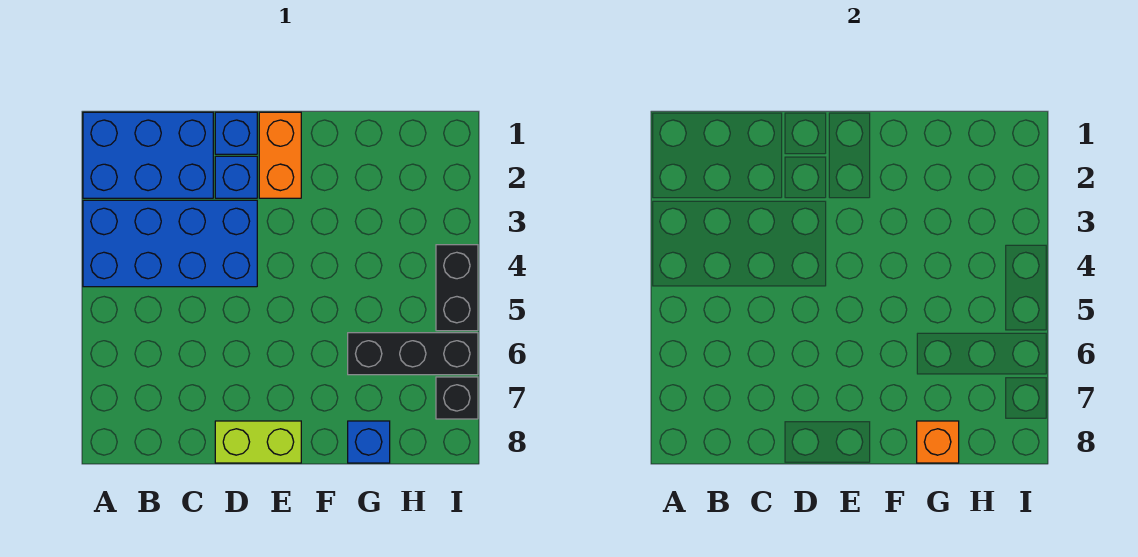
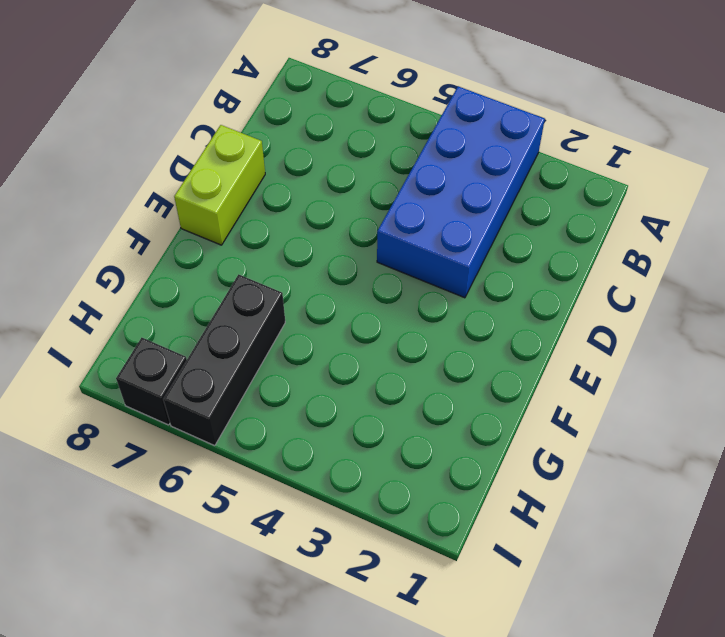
none -> blue brick A1:C2 level 1
none -> blue brick D1 level 1

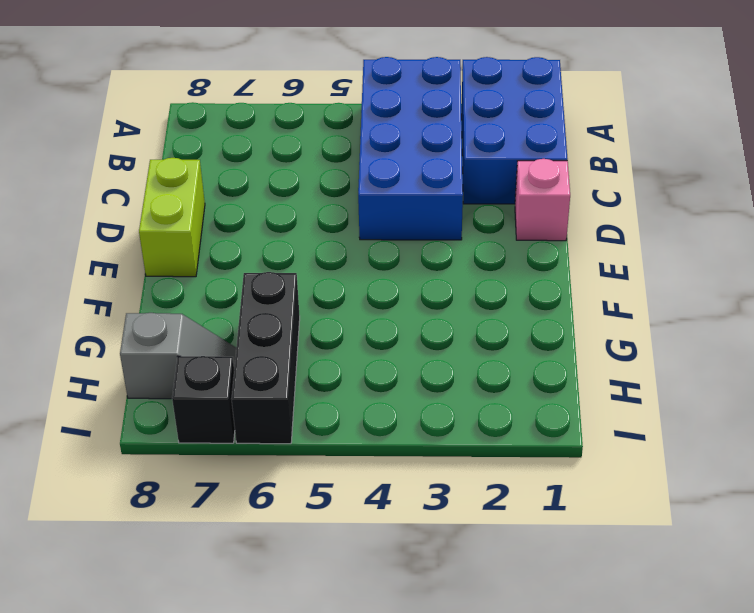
pink brick D1 level 1 -> blue brick D1 level 1
grey slope H7:H8 level 1 top 8 -> none
none -> blue brick D2 level 1
none -> orange brick E1:E2 level 1

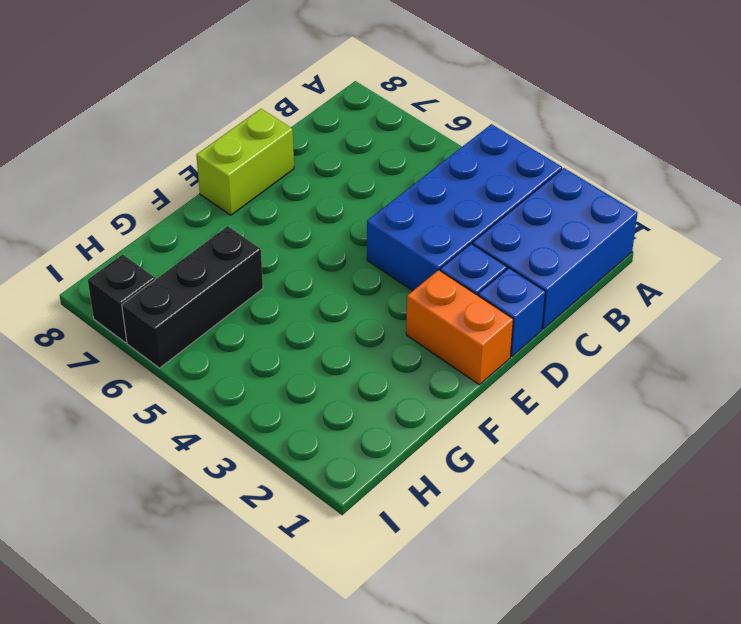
none -> blue brick G8 level 1
none -> black brick I4:I5 level 1

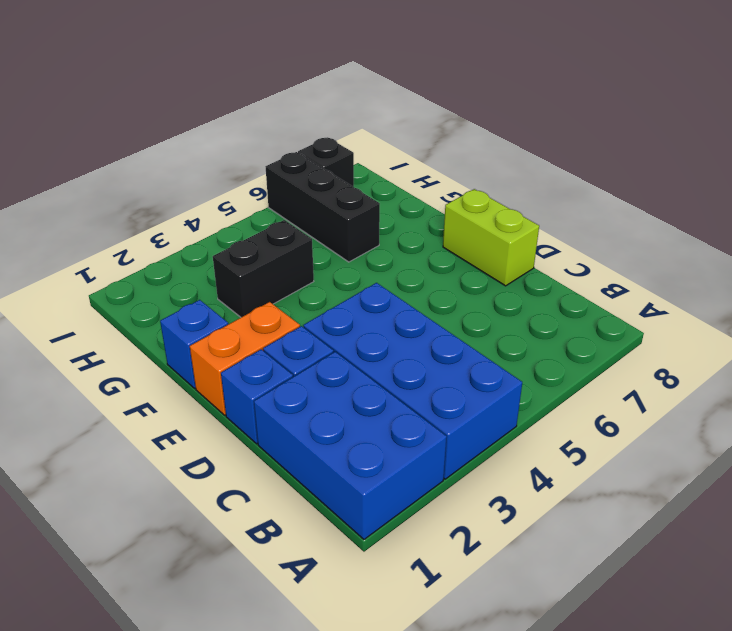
blue brick F1 level 1 -> blue brick G8 level 1
black brick G3:G4 level 1 -> black brick I4:I5 level 1
none -> orange brick G8 level 2

